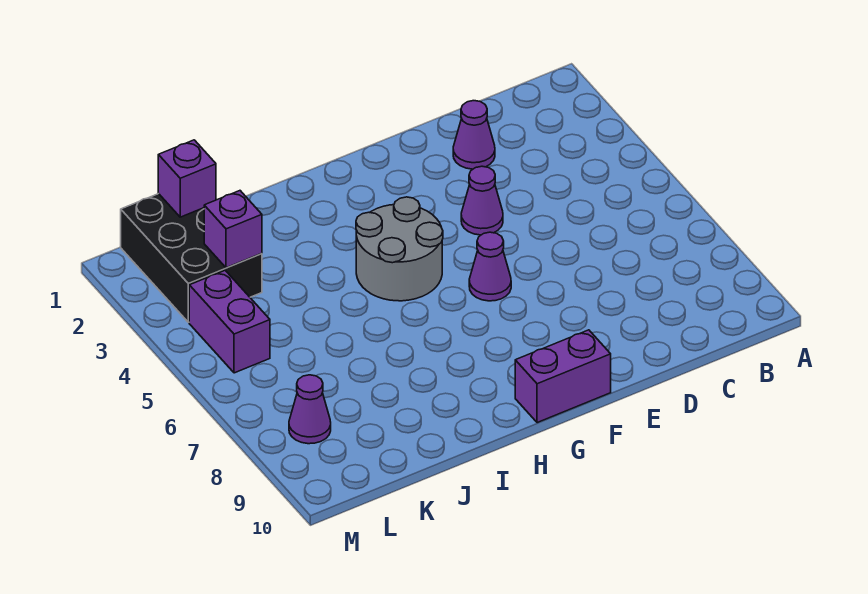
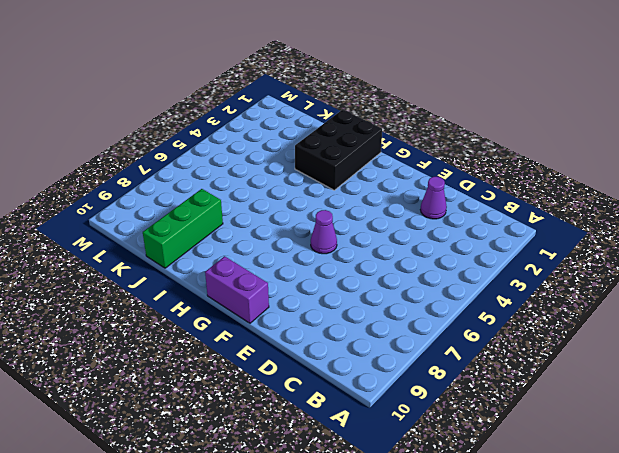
black brick H1:I3 level 1 -> black brick K1:L3 level 1
green brick J8:J10 level 1 -> none
none -> purple cone E4 level 1
none -> grey round brick G4:H5 level 1

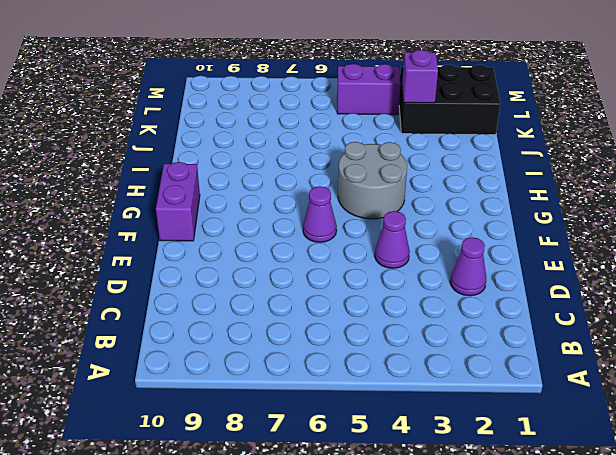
none -> purple cone L8 level 1
none -> purple brick K1 level 2

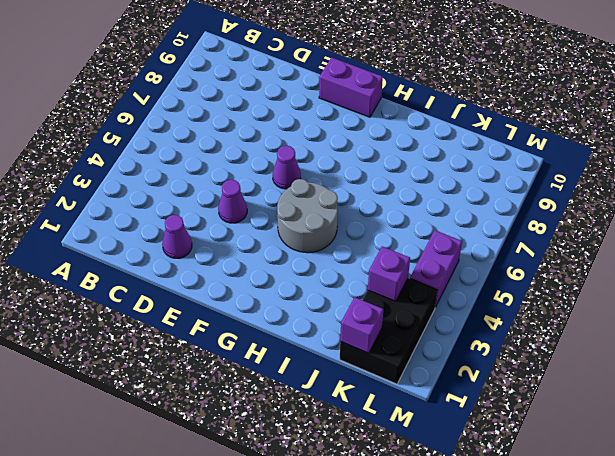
none -> purple cone L8 level 1

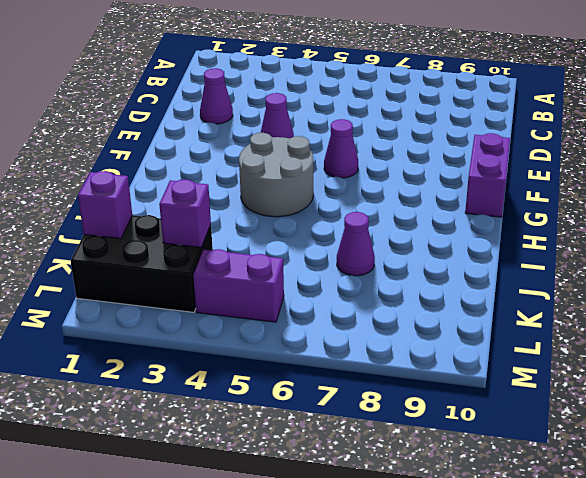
purple cone J7 level 1 -> purple cone L8 level 1

